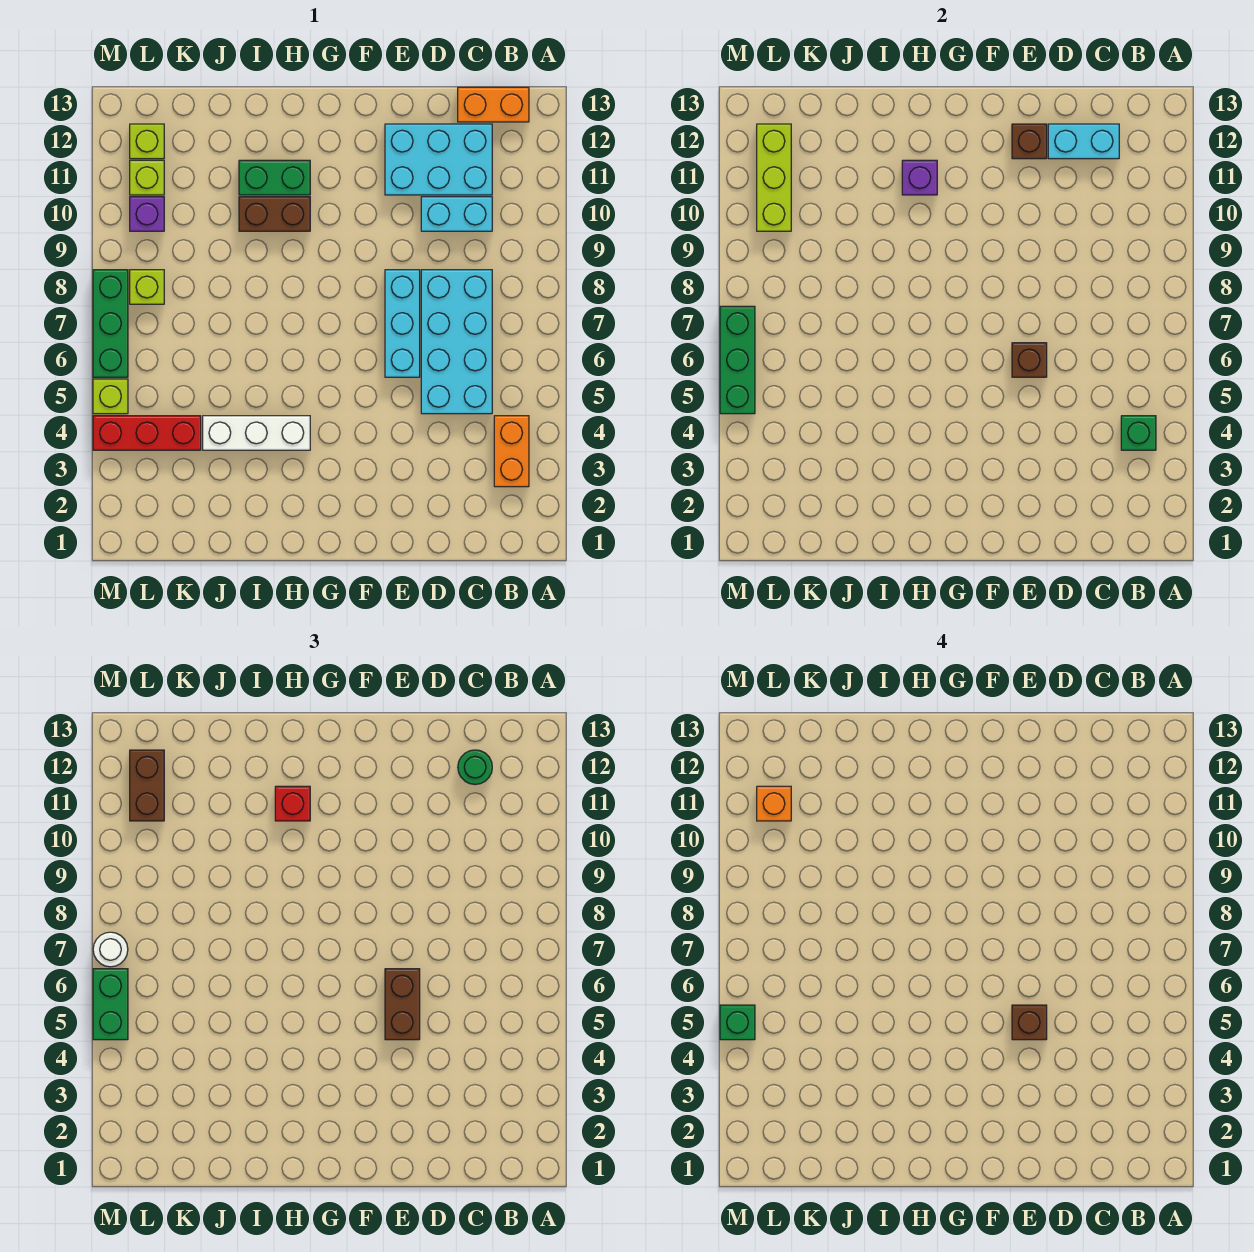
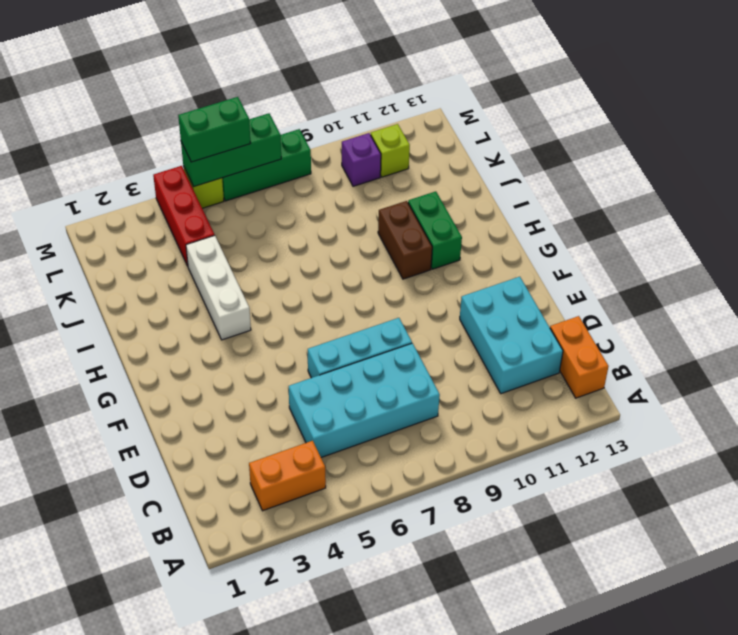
none -> cyan brick C10:D10 level 1
none -> lime brick L8 level 1
none -> lime brick L12 level 1
none -> green brick B4 level 2

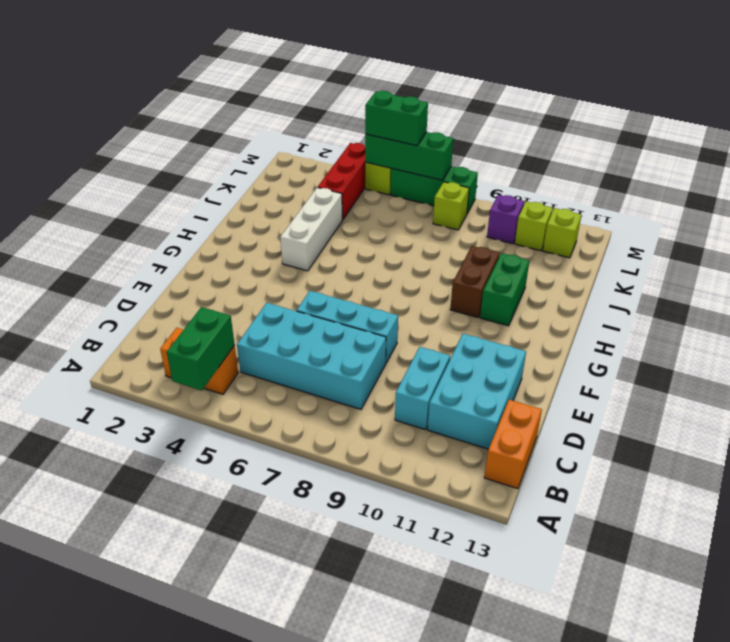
green brick A4:B4 level 2 -> green brick B4 level 2
none -> cyan brick C12:D12 level 2
none -> brown brick E6 level 2
none -> brown brick E12 level 2
none -> purple brick H11 level 2

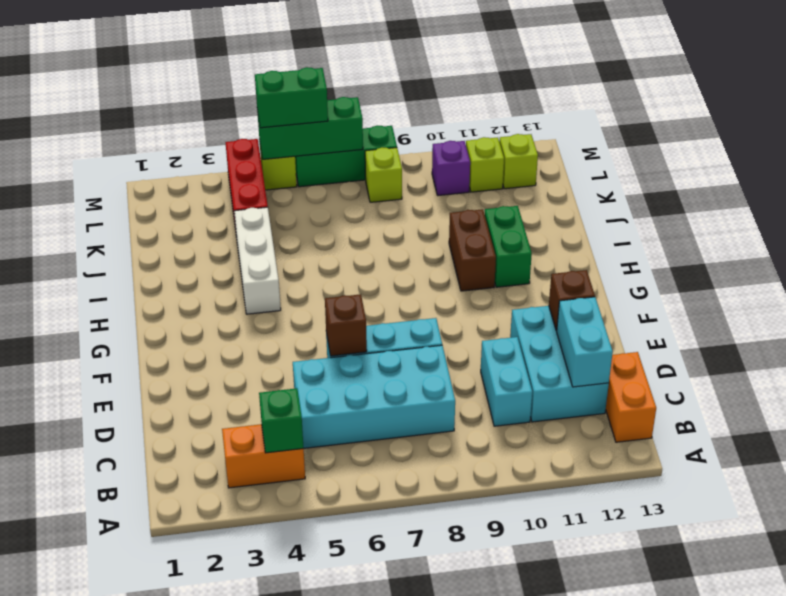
none -> purple brick H11 level 2
none -> lime brick L10:L12 level 2
none -> green round brick C12 level 3
none -> brown brick E5:E6 level 3

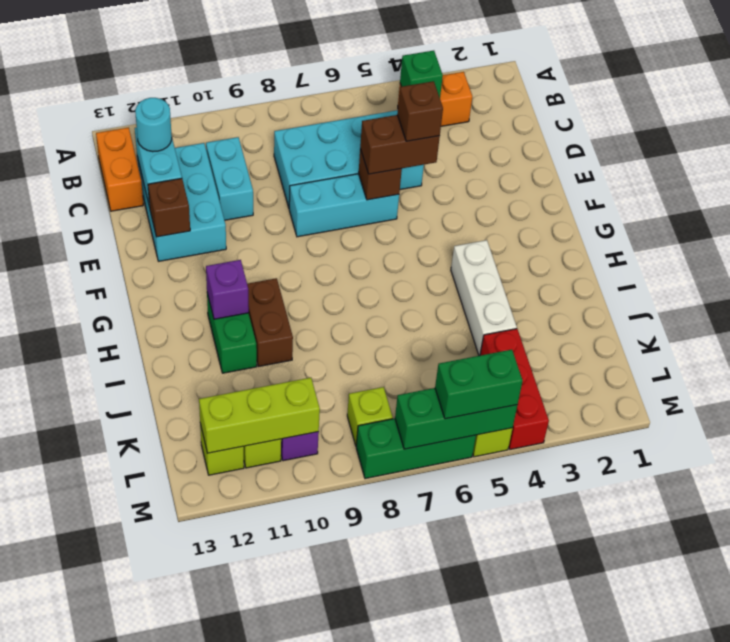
cyan round brick C12 level 3 -> green round brick C12 level 3
none -> red brick H11 level 3
none -> brown brick L11:L12 level 3
none -> white round brick M7 level 3
none -> orange brick L11 level 4

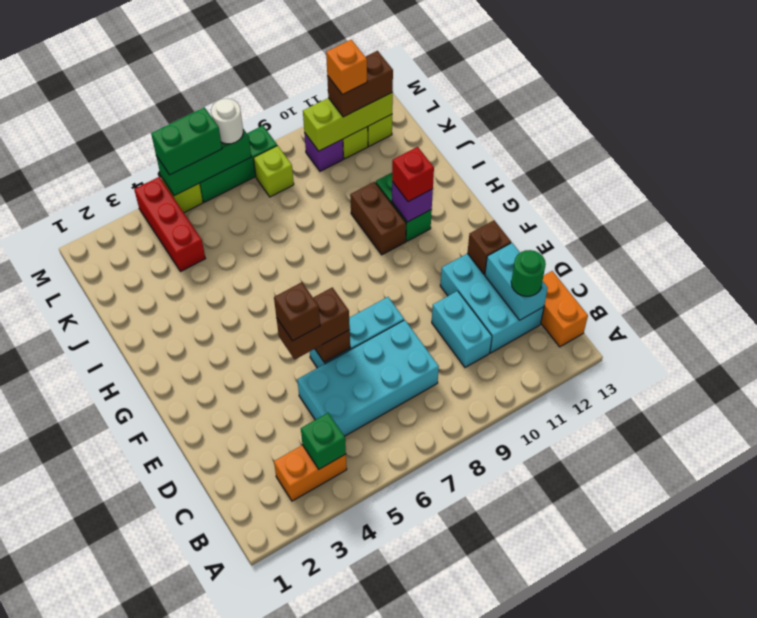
none -> white brick H4:J4 level 1
none -> green brick M5 level 4

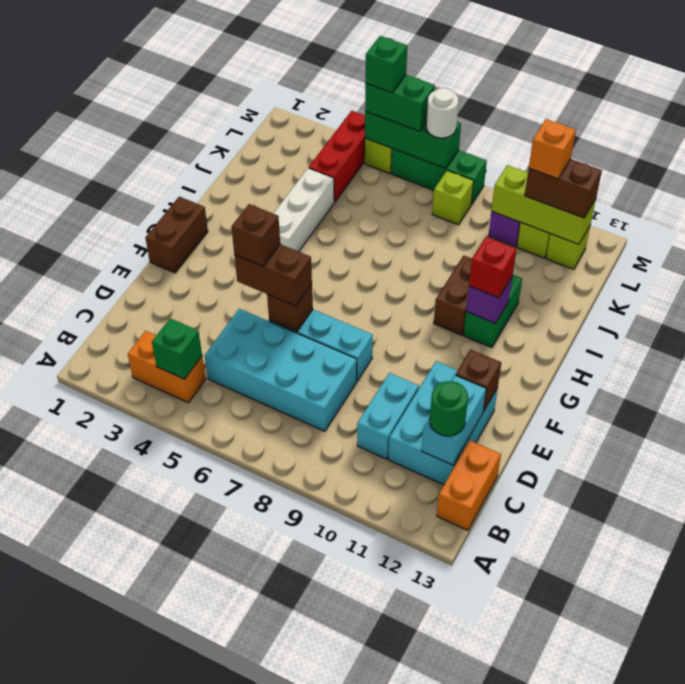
brown brick F1:G1 level 1 -> none

